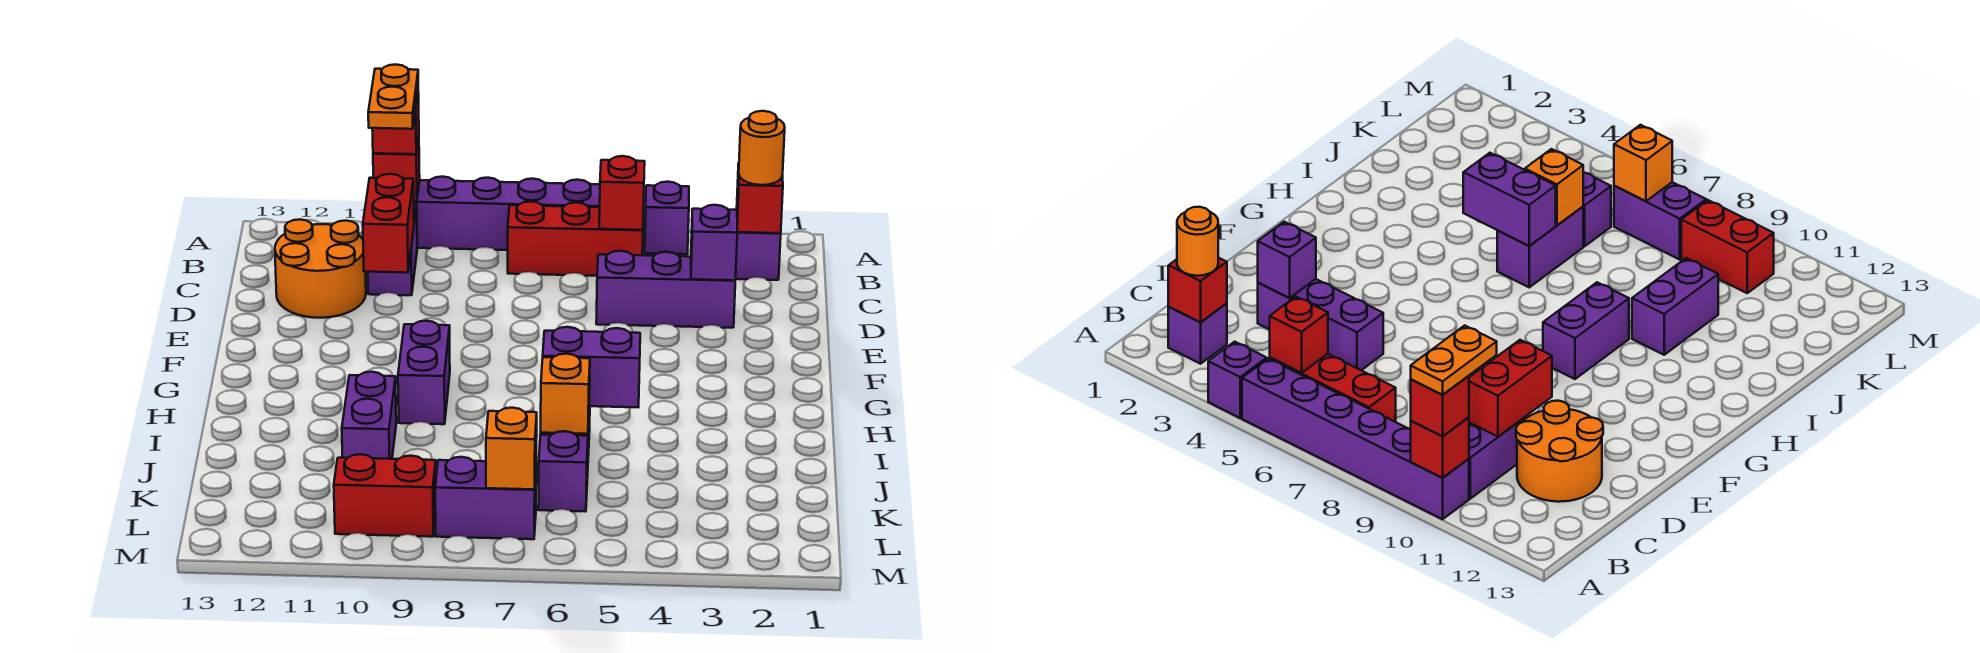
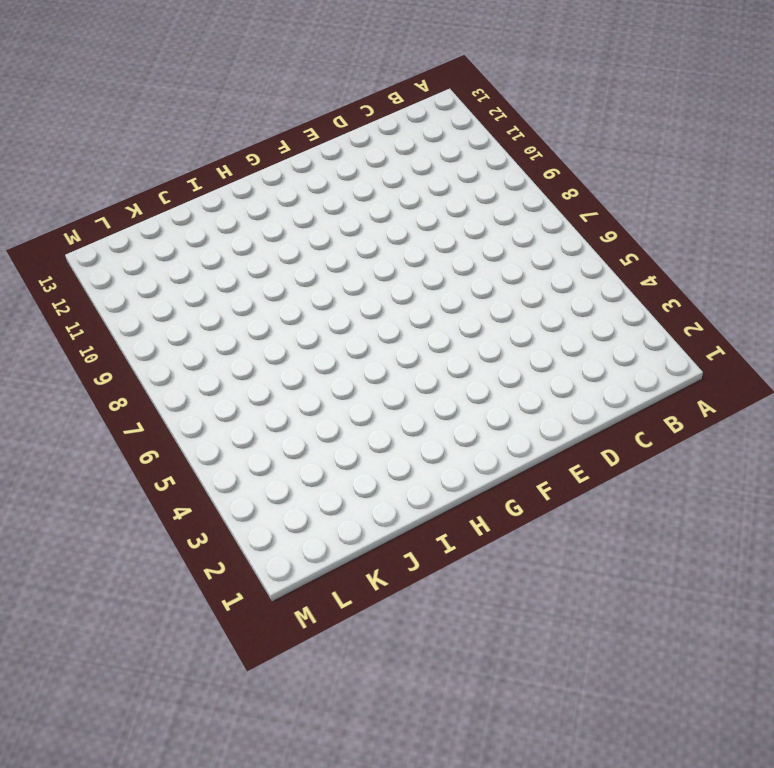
none -> purple brick A4 level 1
none -> purple brick A5:A10 level 1
none -> purple brick B2 level 1

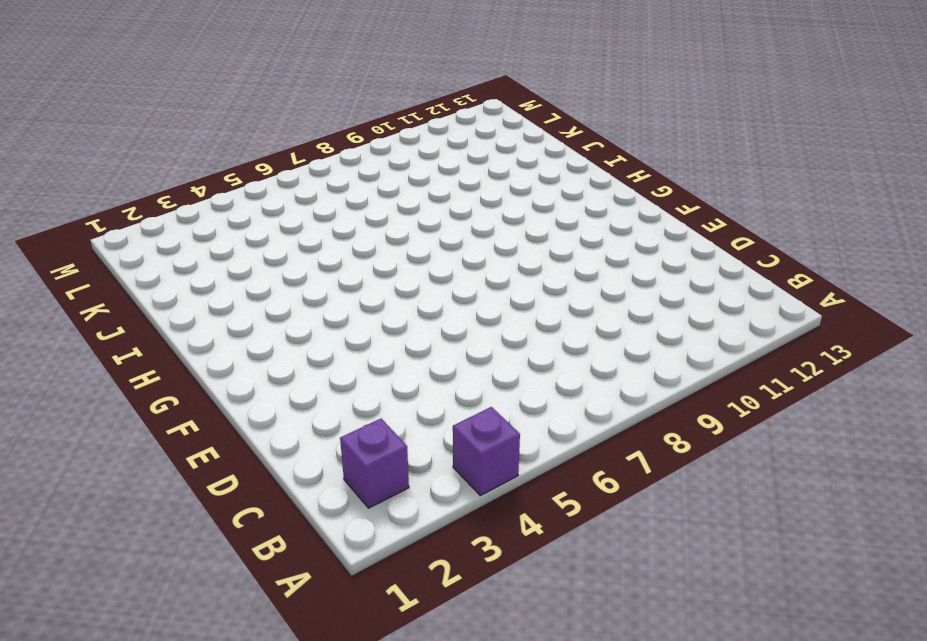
none -> purple brick A5:A10 level 1
none -> red brick B5:B7 level 1
none -> purple brick B10:C10 level 1

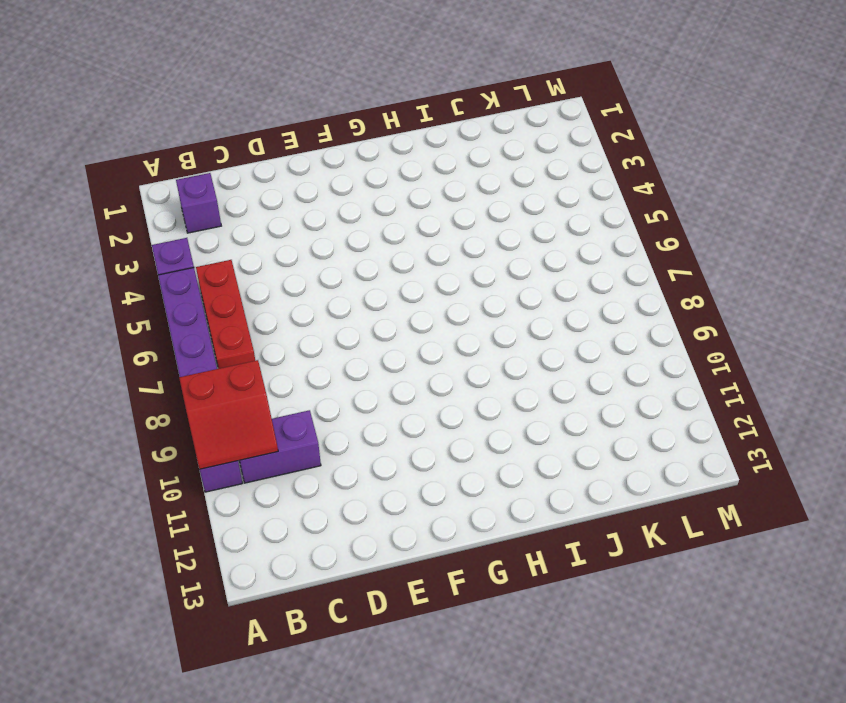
red slope A9:B10 level 2 top 9 -> red brick A10 level 2
none -> orange round brick C11:D12 level 1
none -> purple brick D3:D5 level 1
none -> purple brick G9:H9 level 1

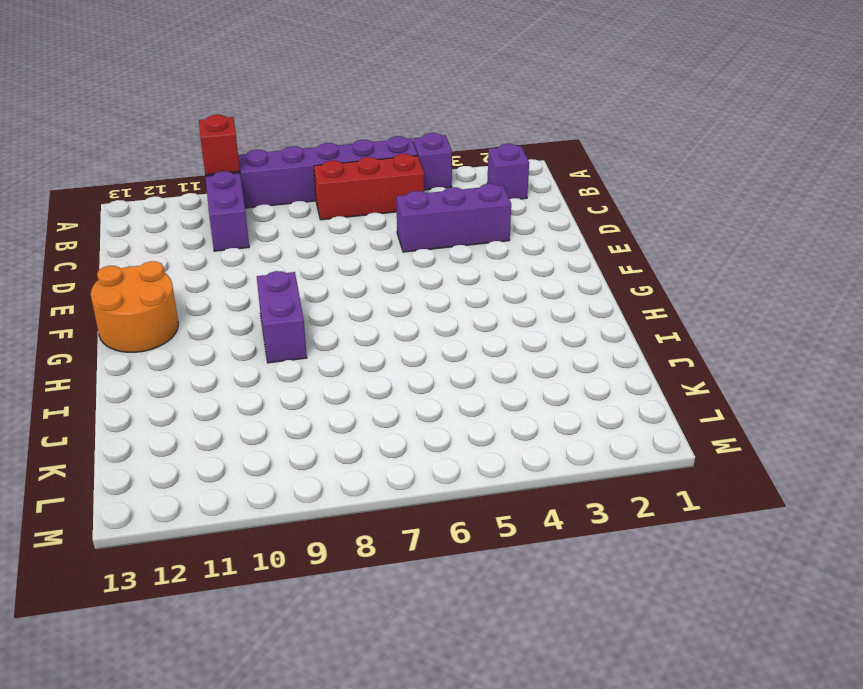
orange round brick F12:G13 level 1 -> orange round brick C11:D12 level 1
none -> purple brick I6:J6 level 1
none -> purple brick I10:J10 level 1
none -> purple brick K6 level 1

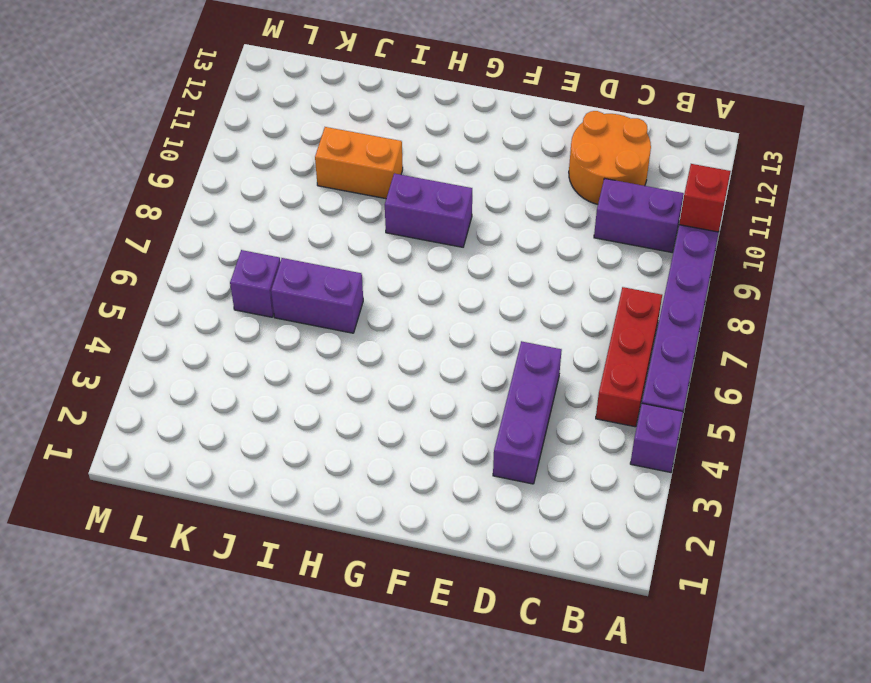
orange brick I10:J10 level 1 -> purple brick I10:J10 level 1
none -> purple brick B2 level 1
none -> purple brick L7:L8 level 1
none -> red brick L9:L10 level 1

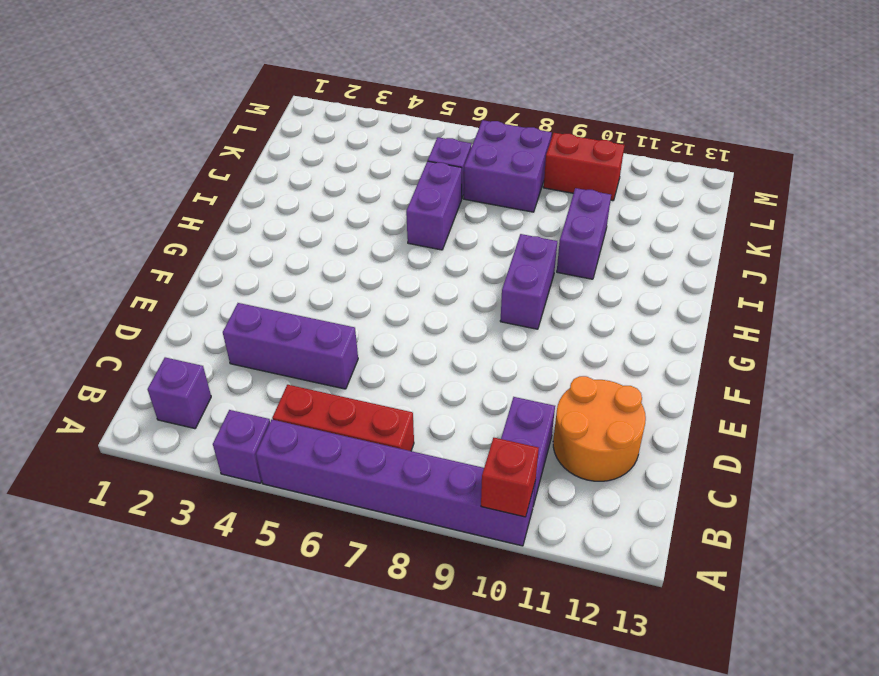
purple brick K7:L8 level 1 -> purple brick L7:L8 level 1
none -> red brick B2 level 2
none -> red brick B5 level 2
none -> red brick C10:D10 level 2

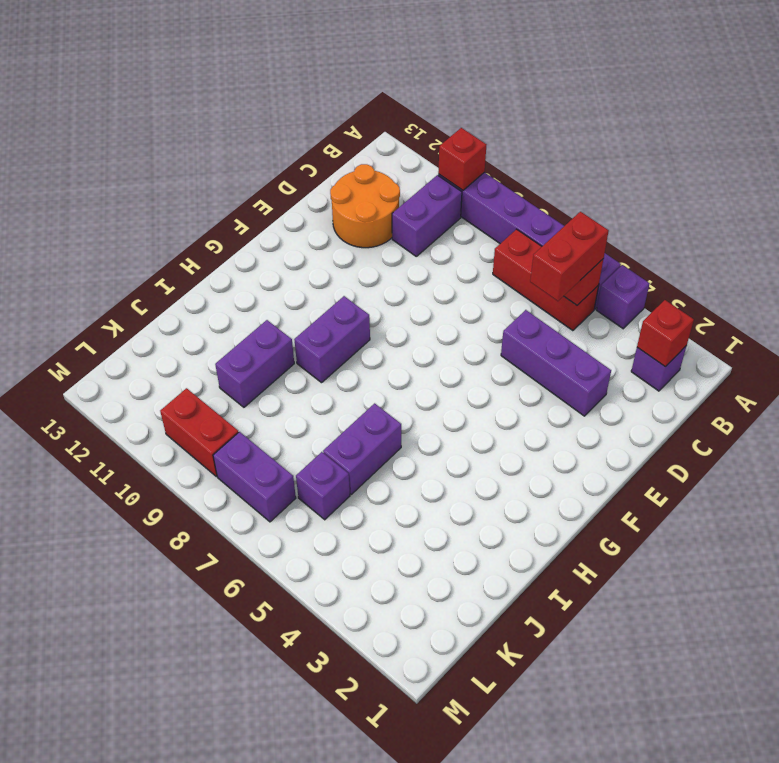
red brick B5:C5 level 3 -> red brick C10:D10 level 2
none -> purple brick D3 level 2
none -> purple brick I5:I6 level 2
none -> orange brick J6 level 2

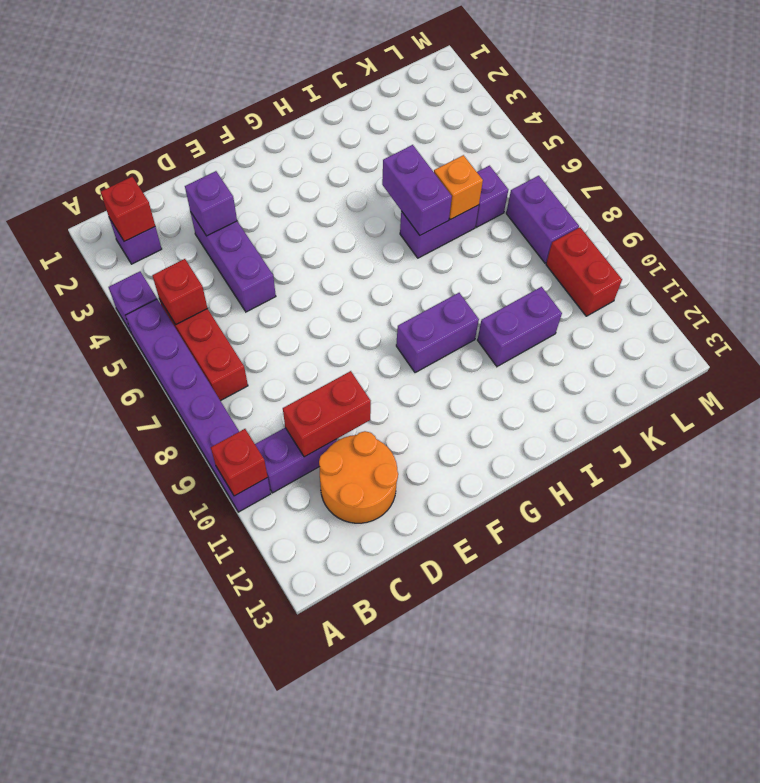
none -> orange brick L7 level 2
none -> red brick A10 level 3
none -> orange round brick B2 level 3

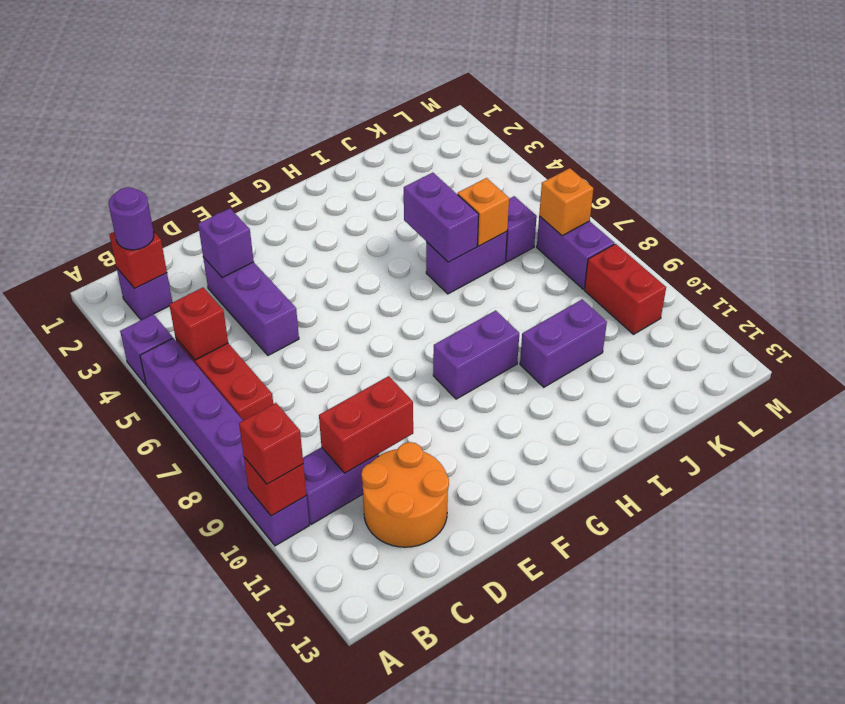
purple round brick B2 level 3 -> orange round brick B2 level 3
none -> orange plate A10:B10 level 4

